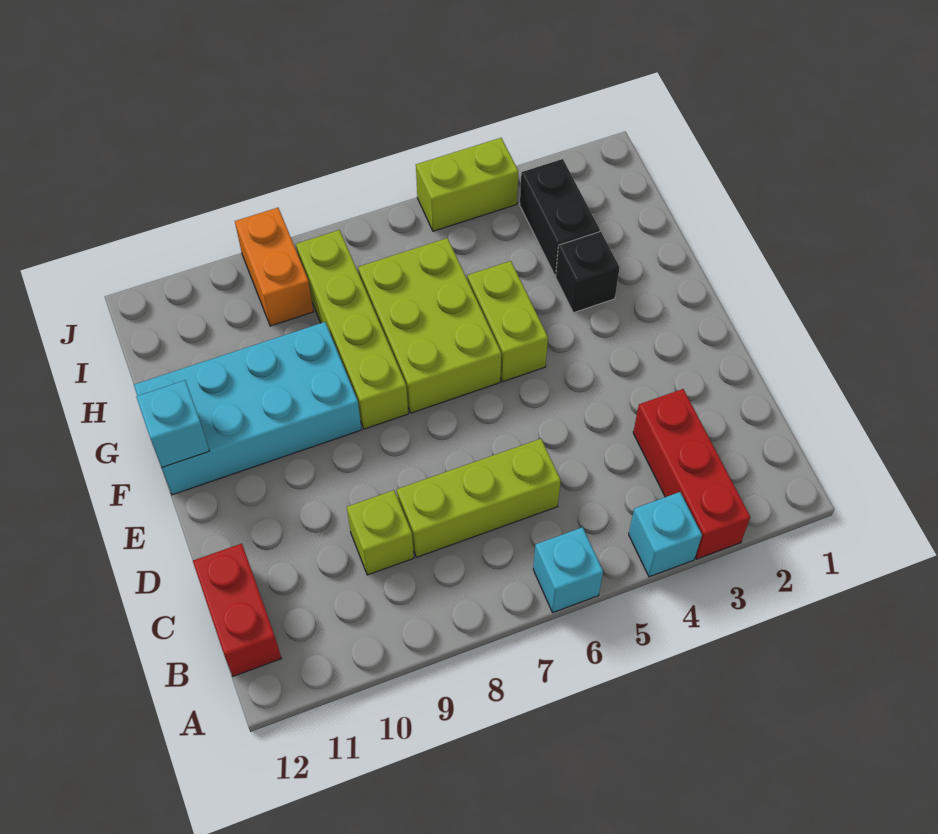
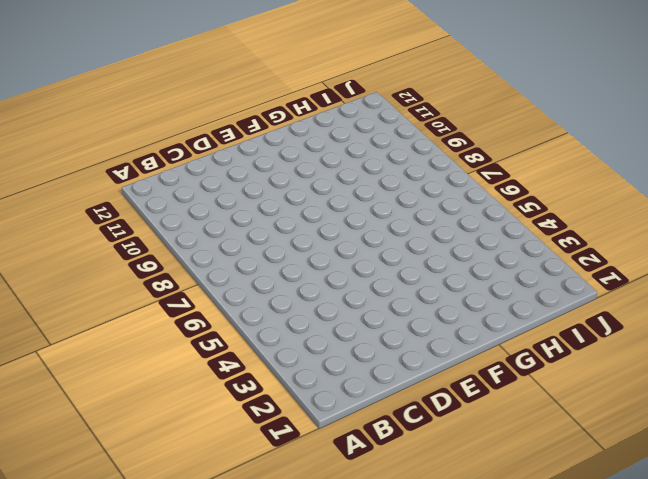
none -> red brick A3:C3 level 1
none -> cyan brick A4 level 1
none -> cyan brick A6 level 1

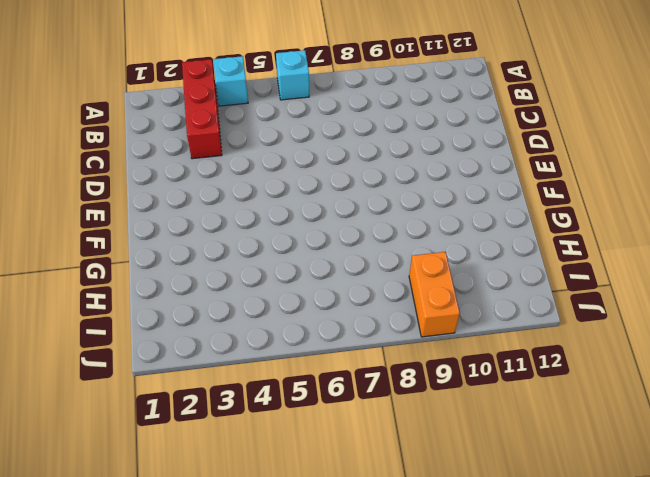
none -> red brick B12:C12 level 1
none -> lime brick C6:C8 level 1
none -> lime brick C9 level 1

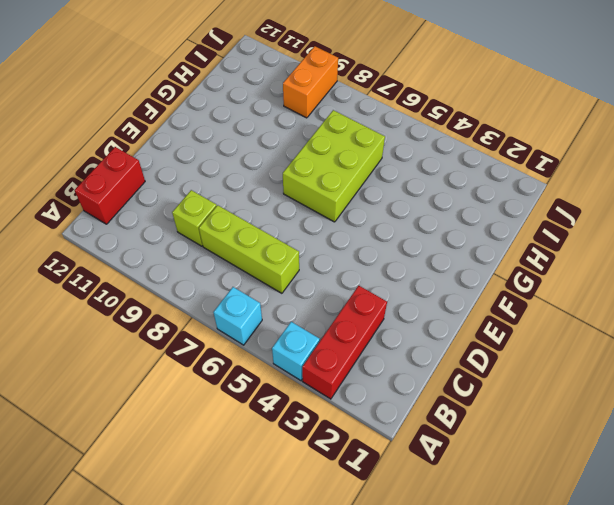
none -> lime brick F5:G5 level 1
none -> lime brick F8:I8 level 1
none -> cyan brick F9:G12 level 1

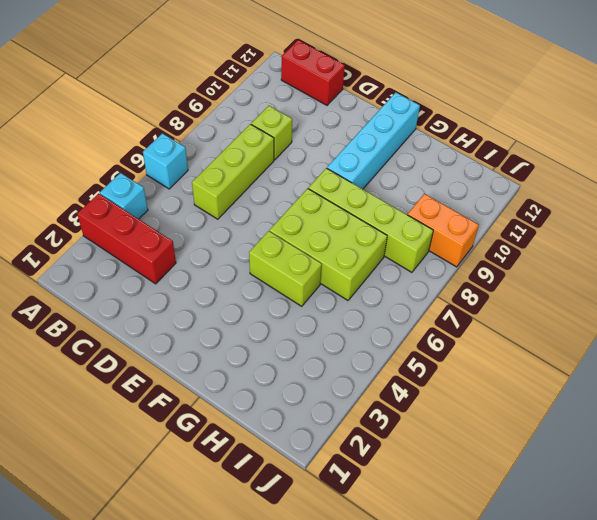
cyan brick F9:F12 level 1 -> cyan brick F9:G12 level 1
none -> black brick G3 level 1
none -> black brick H3:I3 level 1
none -> lime brick J4:J5 level 1

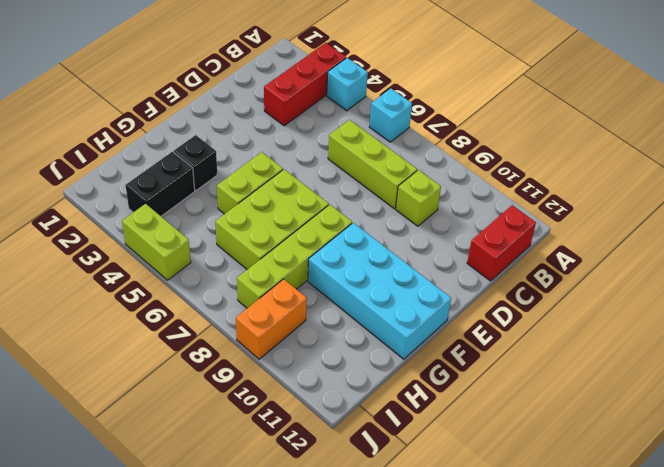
none -> cyan brick F12 level 2

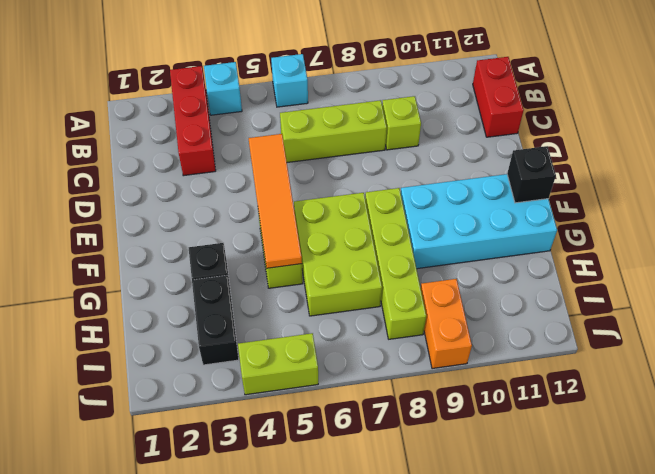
orange tile D5:G5 level 2 -> none
black brick F12 level 2 -> cyan brick F12 level 2

